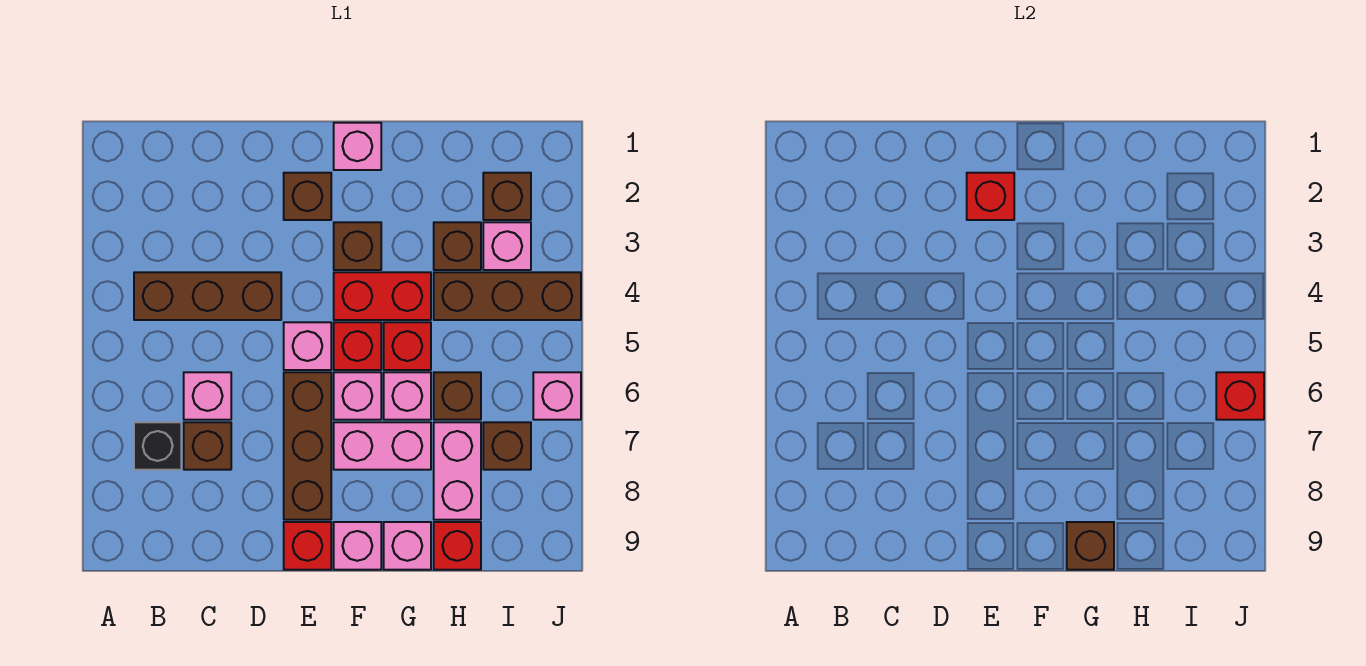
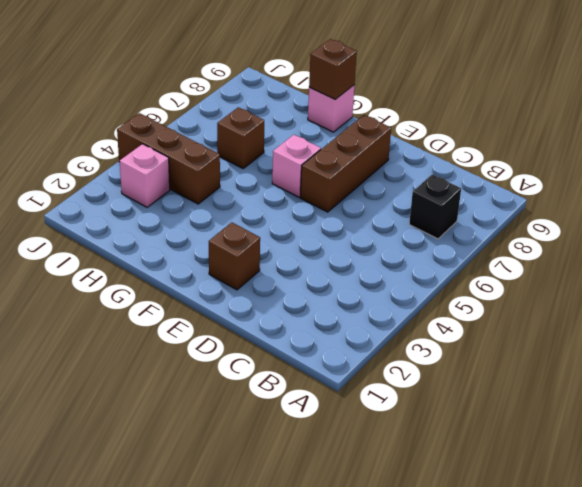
none -> brown brick B4:D4 level 1
none -> pink brick C6 level 1
none -> brown brick C7 level 1
none -> pink brick E5 level 1

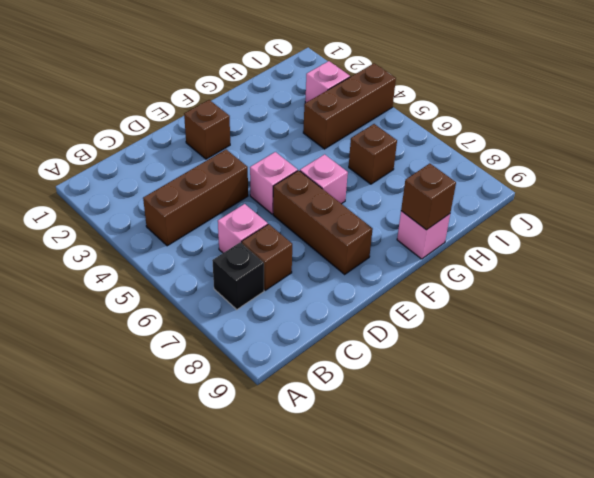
none -> red brick E9 level 1
none -> pink brick F1 level 1
none -> brown brick F3 level 1
none -> red brick F4:G4 level 1

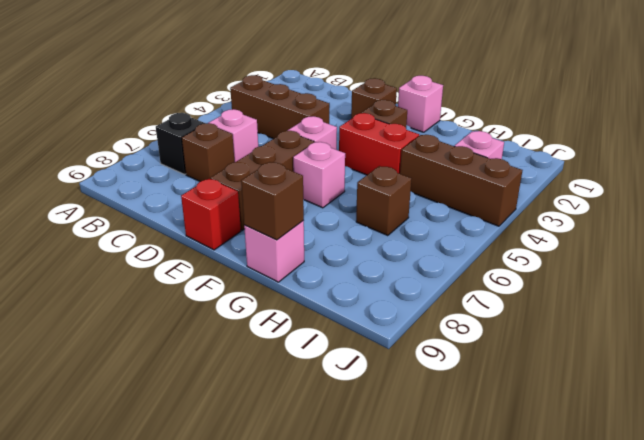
none -> red brick F5 level 1
none -> pink brick F7:G7 level 1
none -> pink brick F9 level 1
none -> red brick G5 level 1

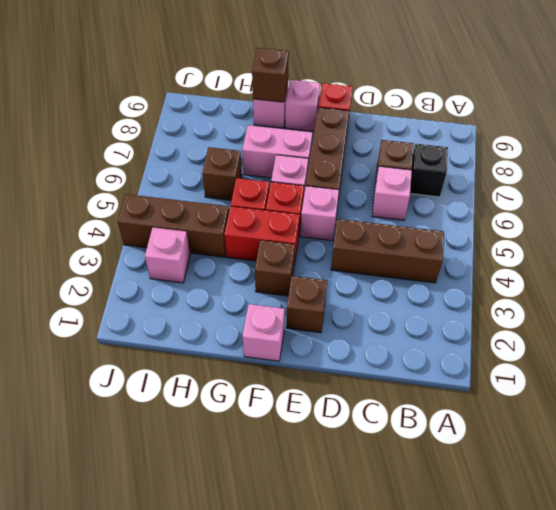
none -> pink brick G6 level 1
none -> brown brick H3 level 1
none -> pink brick H7:H8 level 1
none -> red brick H9 level 1

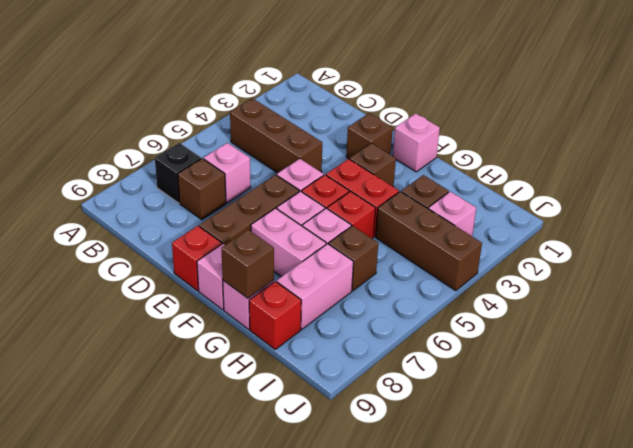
none -> brown brick I2 level 1
none -> brown brick I7 level 1
none -> pink brick J6 level 1
none -> red brick E2 level 2

